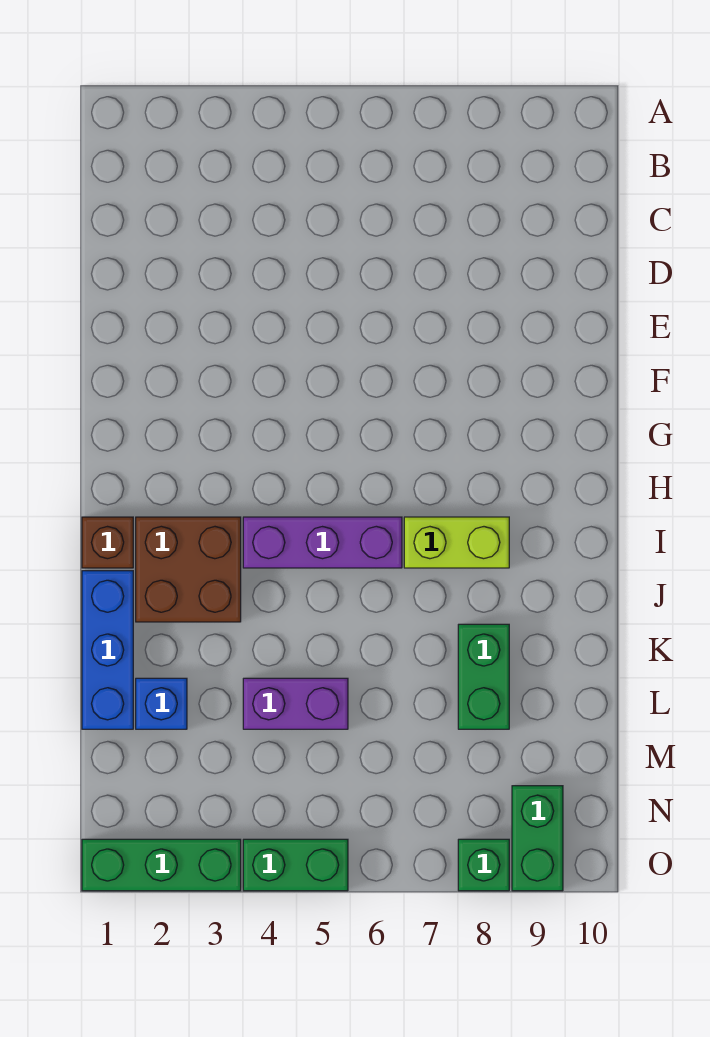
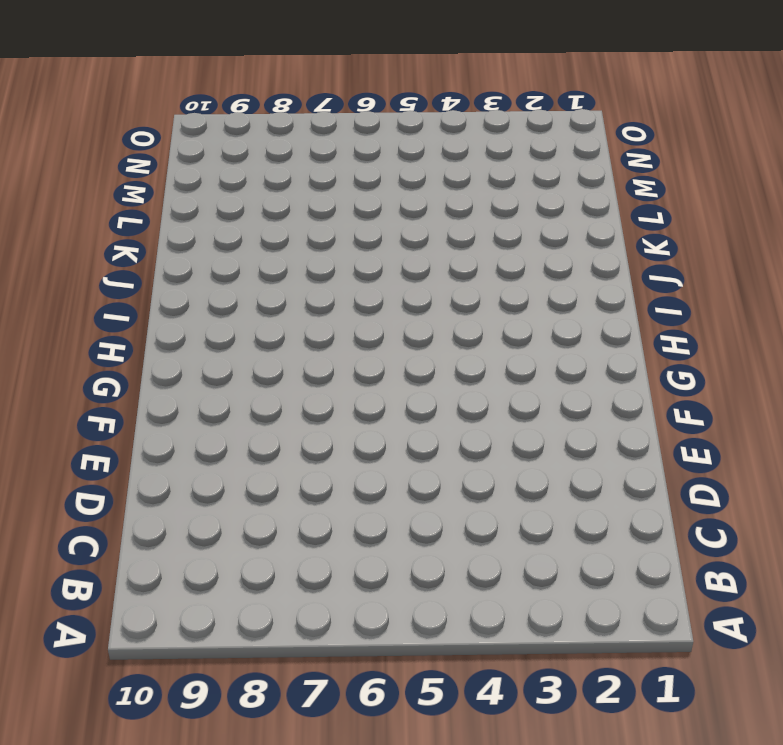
none -> brown brick I1 level 1
none -> brown brick I2:J3 level 1
none -> purple brick I4:I6 level 1

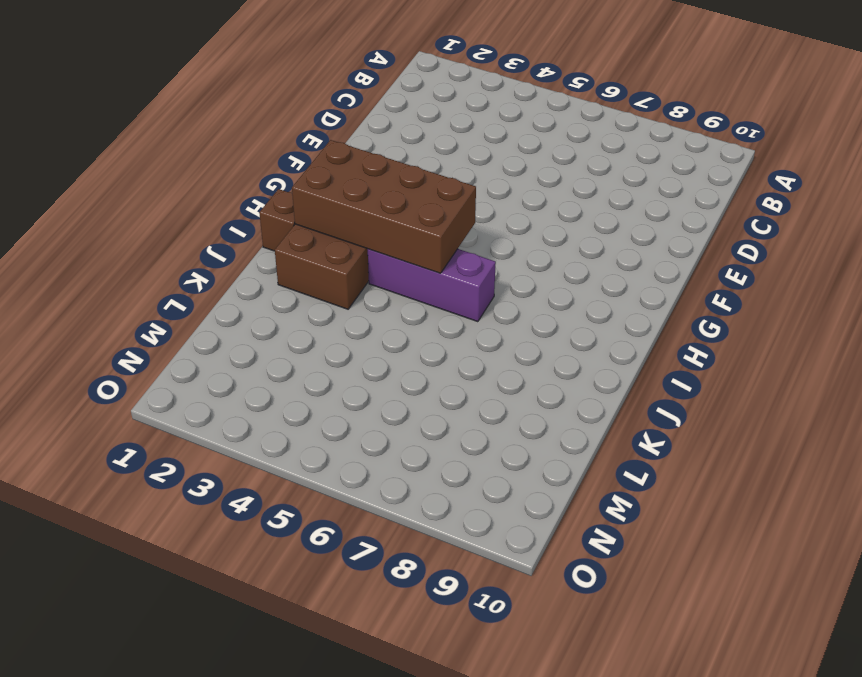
brown brick H2:I5 level 2 -> none
none -> lime brick I7:I8 level 1
none -> blue brick J1:L1 level 1
none -> green brick K8:L8 level 1

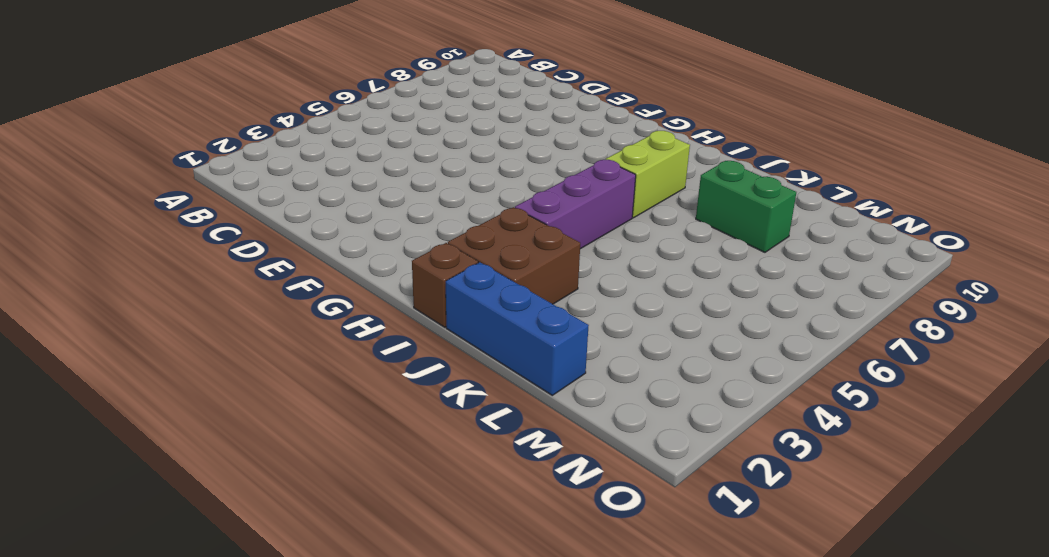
none -> blue brick L2 level 1
none -> purple brick L4:L5 level 1
none -> green brick N9:O9 level 1

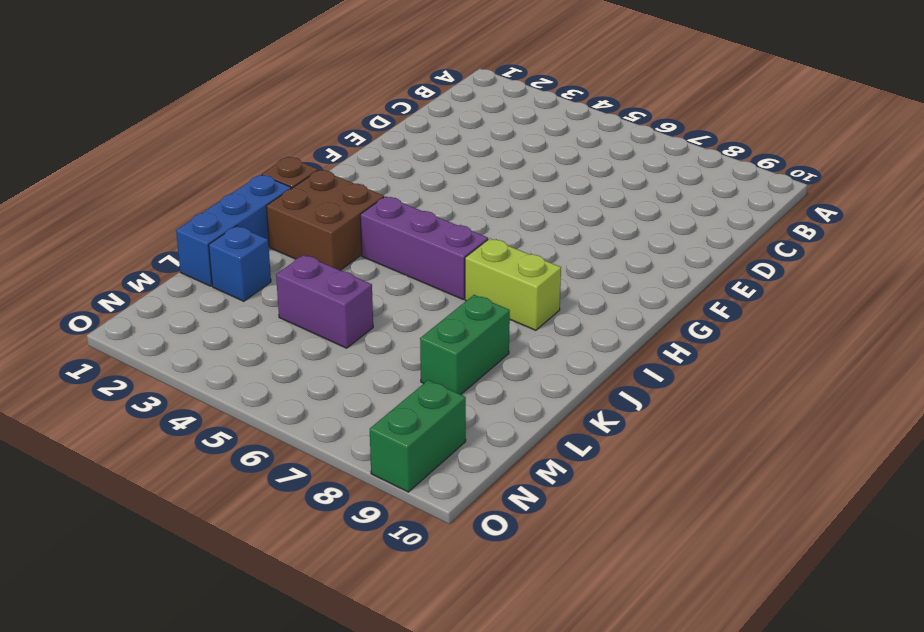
none -> green brick O1:O3 level 1
none -> green brick O4:O5 level 1
none -> green brick O8 level 1

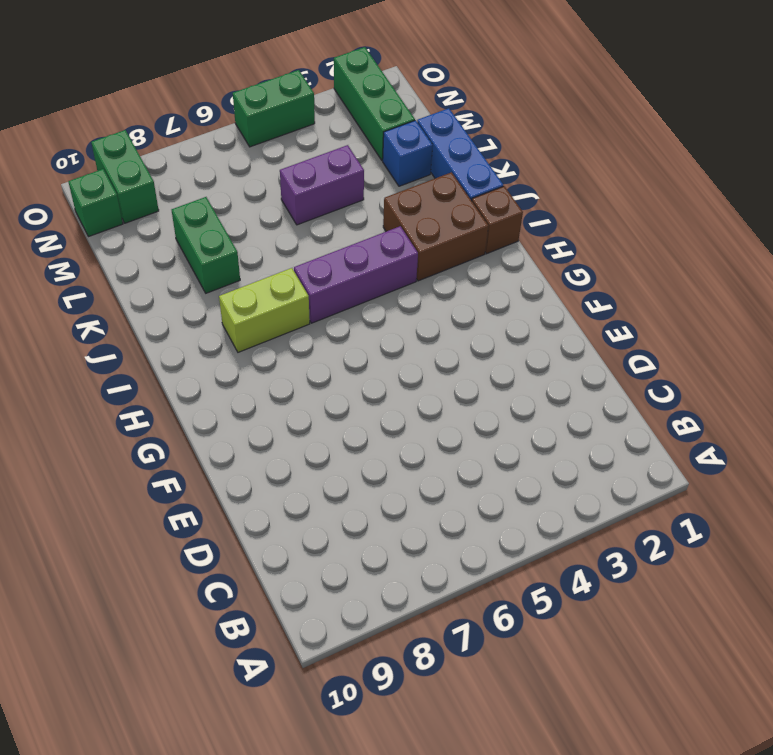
green brick M2:O2 level 1 -> green brick O1:O3 level 1
green brick N10 level 1 -> green brick O8 level 1

